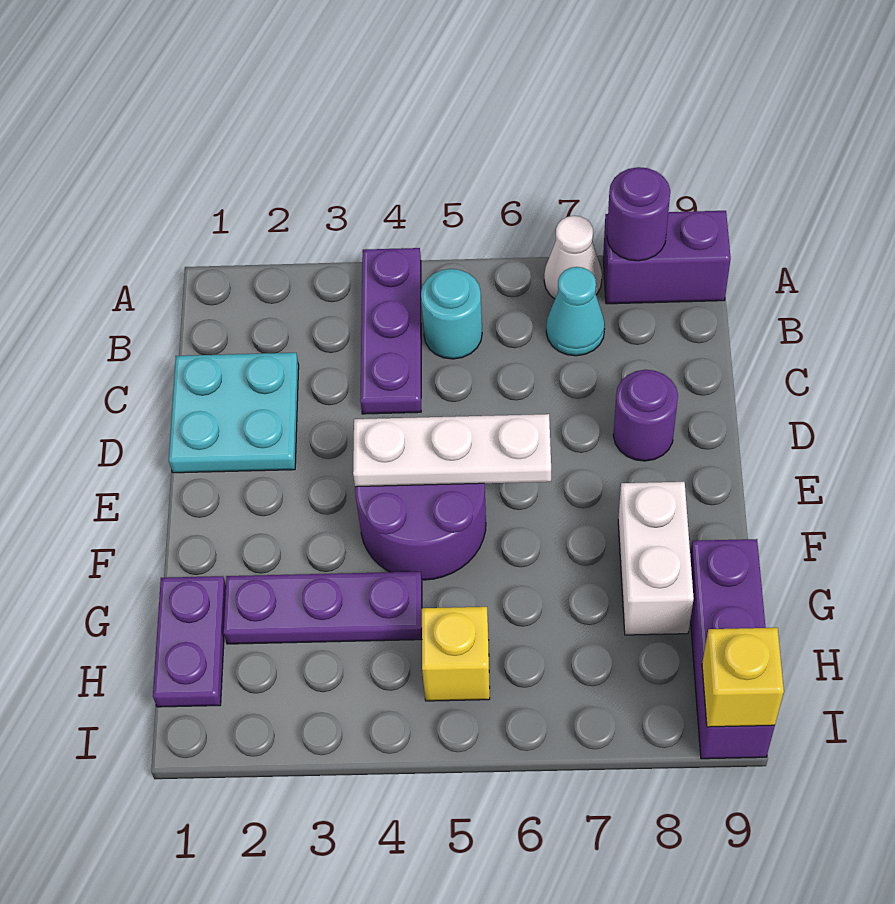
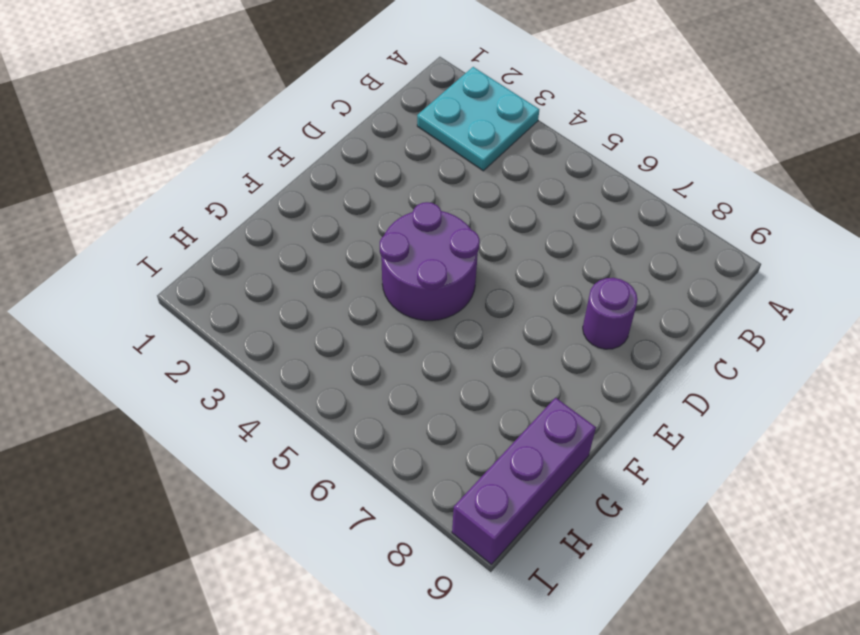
cyan plate A2:B3 level 1 -> cyan plate C1:D2 level 1
none -> purple plate A4:C4 level 1
none -> white cone A7 level 1
none -> purple brick A8:A9 level 1

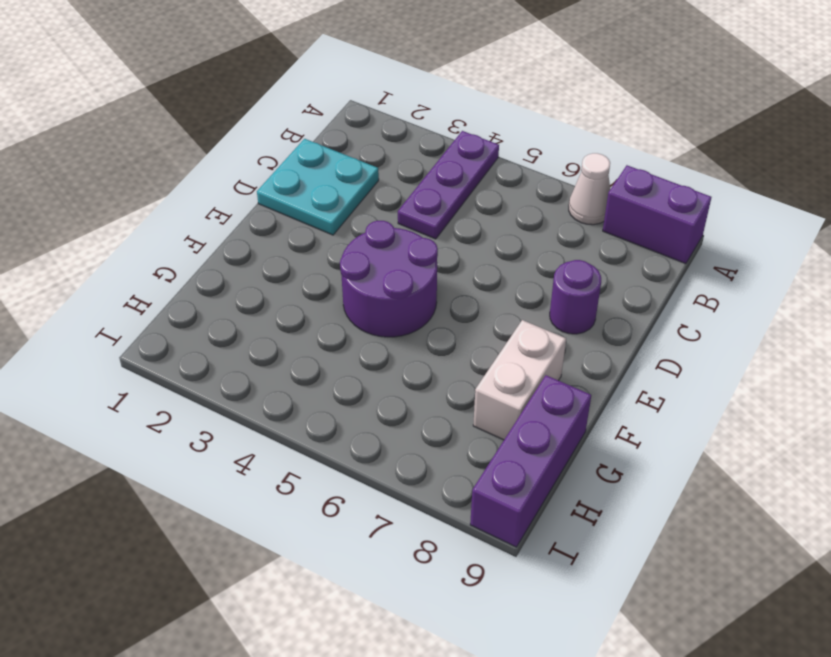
none -> cyan round brick B5 level 1
none -> cyan cone B7 level 1
none -> purple plate G1:H1 level 1

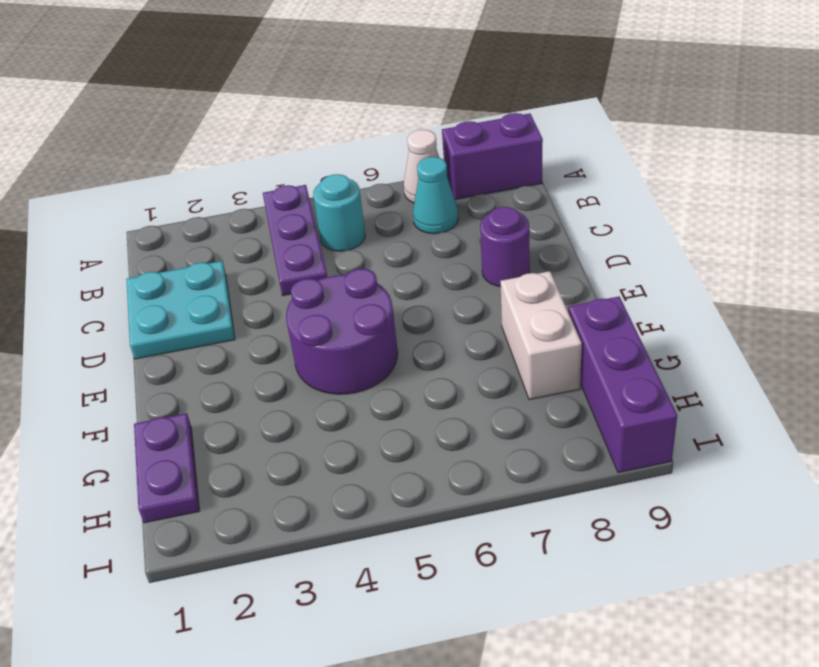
none -> purple plate G2:G4 level 1
none -> yellow brick H5 level 1
none -> purple round brick A8 level 2

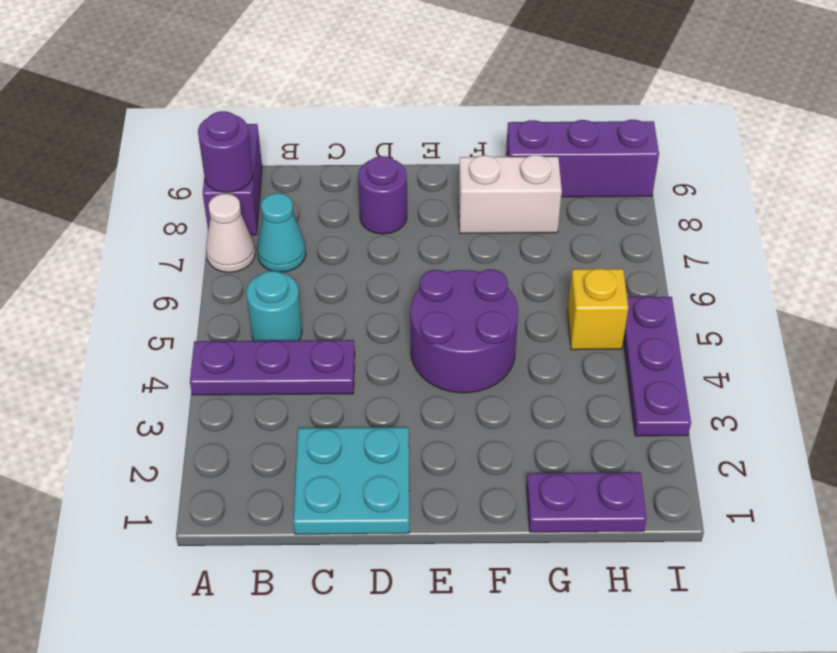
purple plate I3:I5 level 1 -> purple plate G2:G4 level 1
none -> white plate E4:E6 level 2
none -> yellow brick I9 level 2

